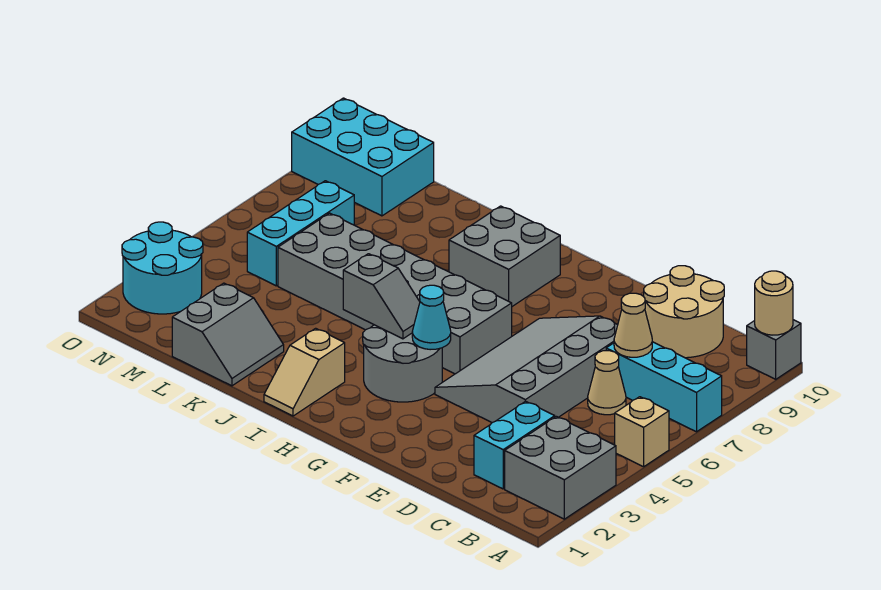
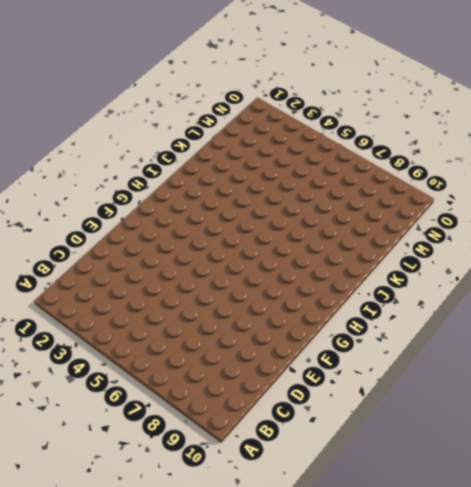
none -> grey brick A2:B3 level 1
none -> tan brick A5 level 1
none -> cyan brick A7:C7 level 1

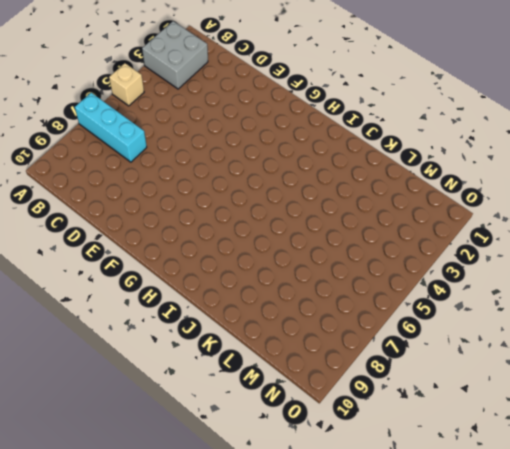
none -> grey brick A10 level 1
none -> cyan brick C2:C3 level 1
none -> tan cone C6 level 1

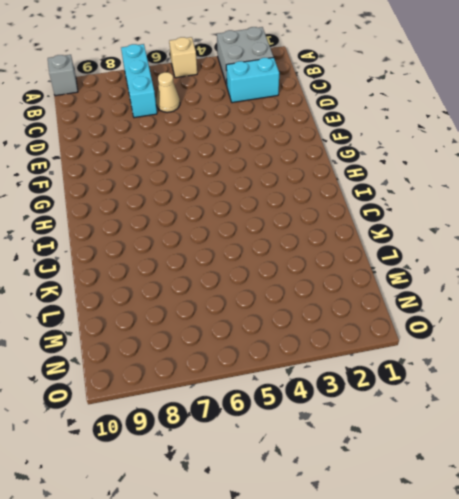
none -> tan round brick C9:D10 level 1
none -> grey slope D4:F7 level 1 top D
none -> grey round brick G3:H4 level 1

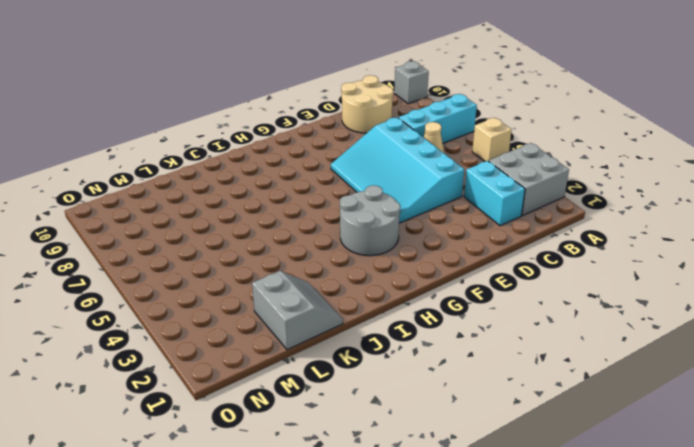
cyan slope D4:F7 level 1 top D -> grey slope D4:F7 level 1 top D
none -> grey brick G5:L6 level 1
none -> grey brick H8:I9 level 1
none -> tan slope I1:I2 level 1 top 2

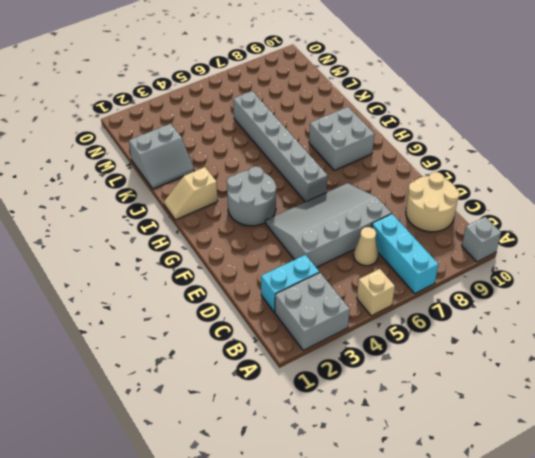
grey brick G6:L6 level 1 -> grey brick G5:L6 level 1
none -> cyan brick M5:M7 level 1
none -> cyan brick M9:O10 level 1
none -> cyan round brick N2:O3 level 1

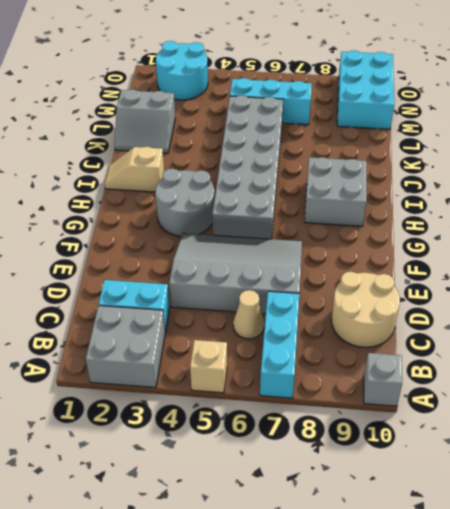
none -> tan round brick A10 level 2
none -> tan cone C7 level 2
none -> cyan cone G4 level 2

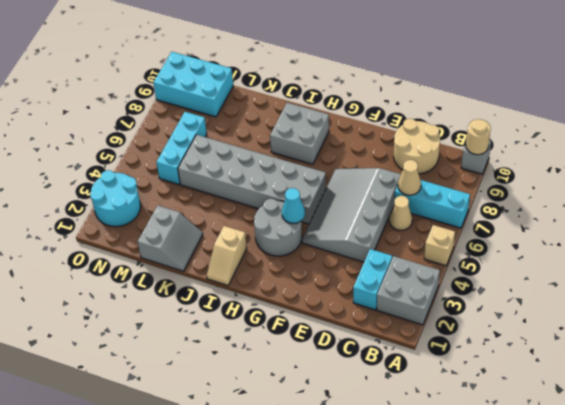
none -> grey slope H4:I4 level 2 top I

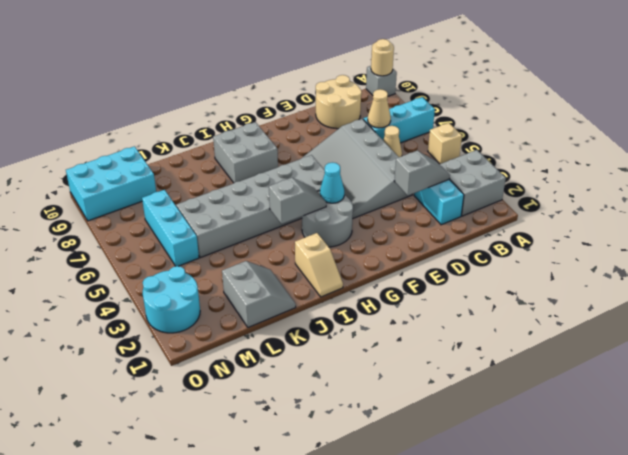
grey slope C3:D3 level 2 top D -> none

